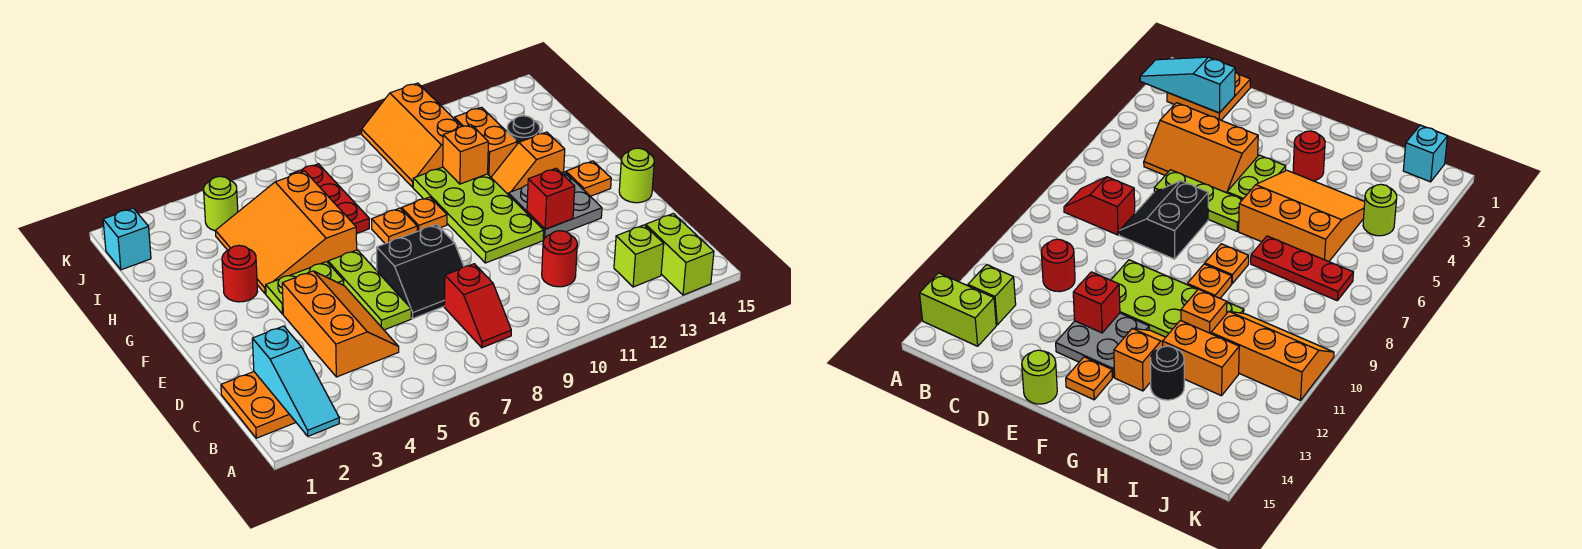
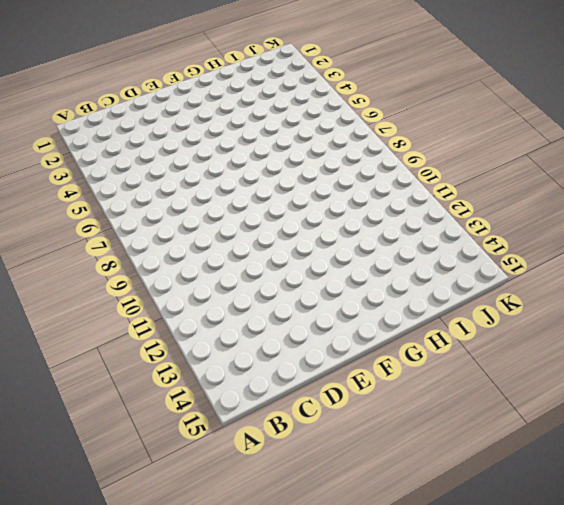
none -> lime brick A14:B14 level 1
none -> orange plate B1:C2 level 1
none -> red slope B8:C8 level 1 top C

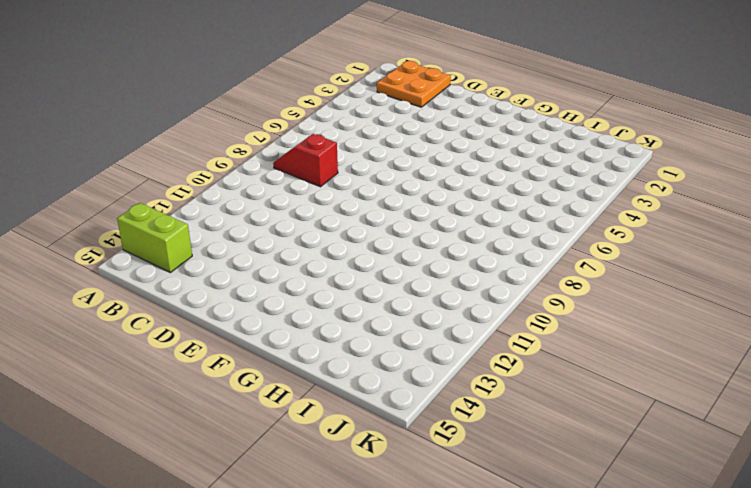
none -> lime brick B13 level 1
none -> orange slope C4:E5 level 1 top 4
none -> red round brick C11 level 1

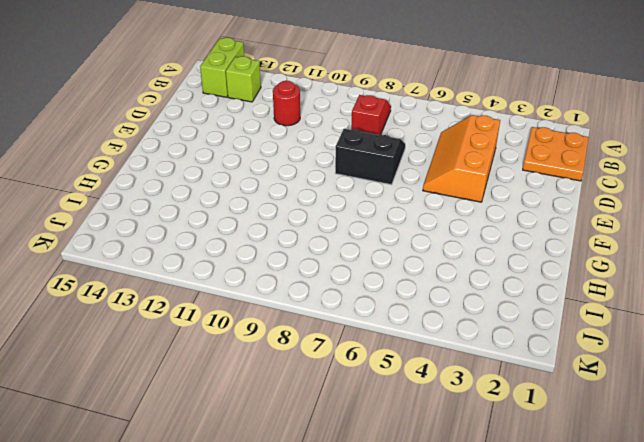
none -> lime plate D6:F6 level 1
none -> lime plate E10:H11 level 1
none -> grey plate E12:F13 level 1

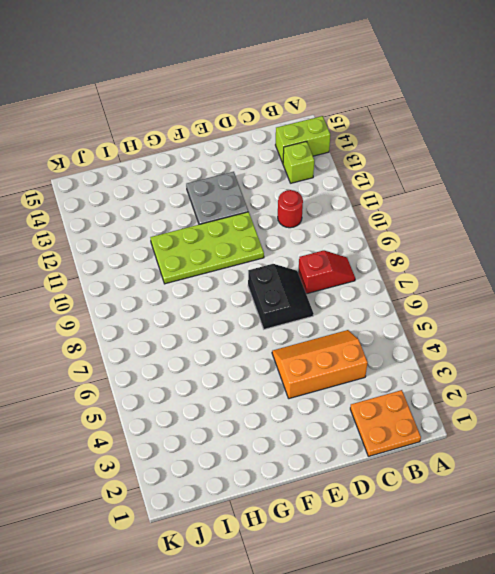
none -> lime plate D6:F6 level 1
none -> lime round brick E15 level 1
none -> lime plate F4:F5 level 1

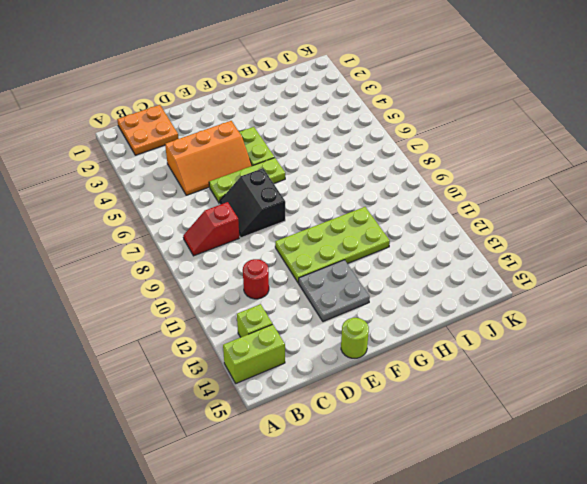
none -> orange plate F14 level 1
none -> red round brick G3 level 1
none -> orange slope G4:I6 level 1 top 6

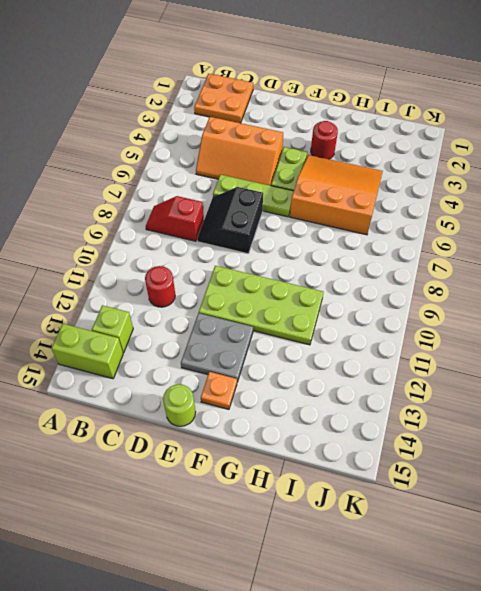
none -> orange plate G8 level 1
none -> orange plate G9 level 1
none -> orange slope G12:G13 level 1 top 13

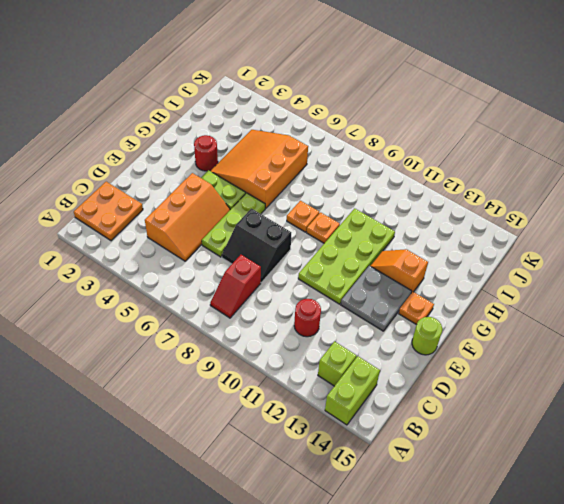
none -> red plate H7:J7 level 1
none -> orange brick H12:I12 level 1
none -> black round brick H13 level 1

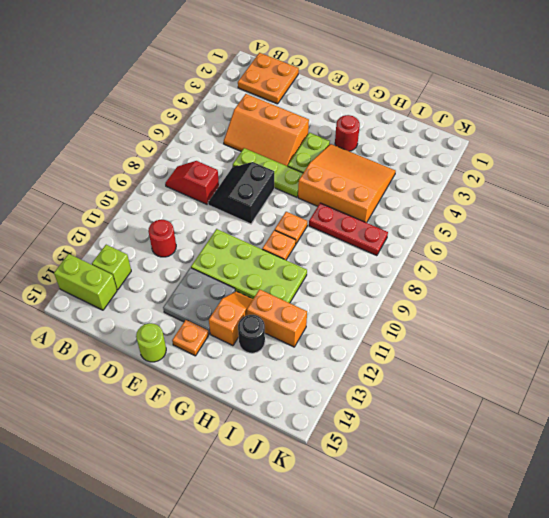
none -> orange slope I10:K11 level 1 top 11
none -> cyan brick J1 level 1
none -> lime round brick J4 level 1

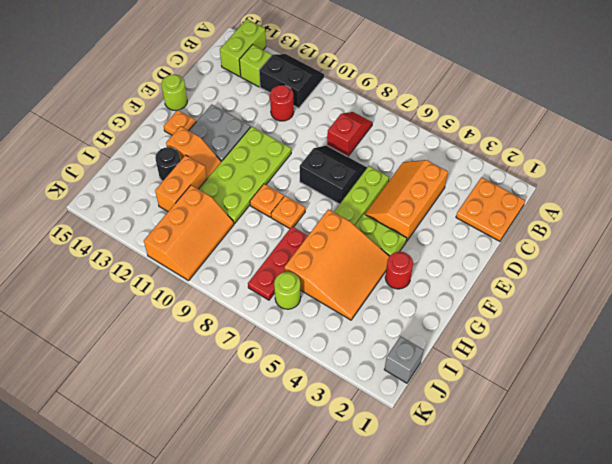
black slope A11:B12 level 1 top B -> none
grey brick J1 level 1 -> cyan brick J1 level 1
lime round brick J6 level 1 -> lime round brick J4 level 1
none -> cyan slope A2:C2 level 2 top C
none -> red brick E12 level 2
none -> orange brick H11 level 2

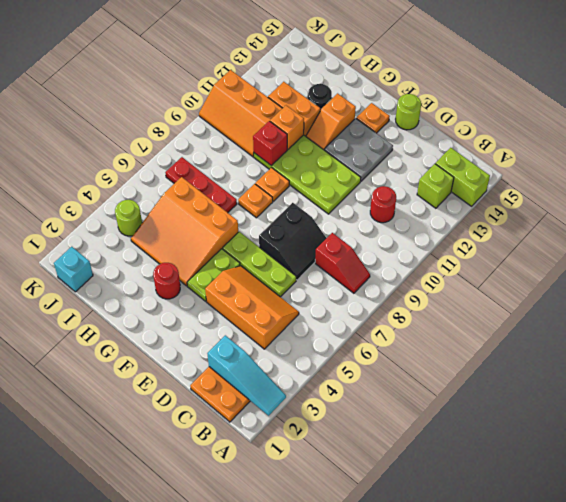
red brick H10 level 2 -> red brick E12 level 2

